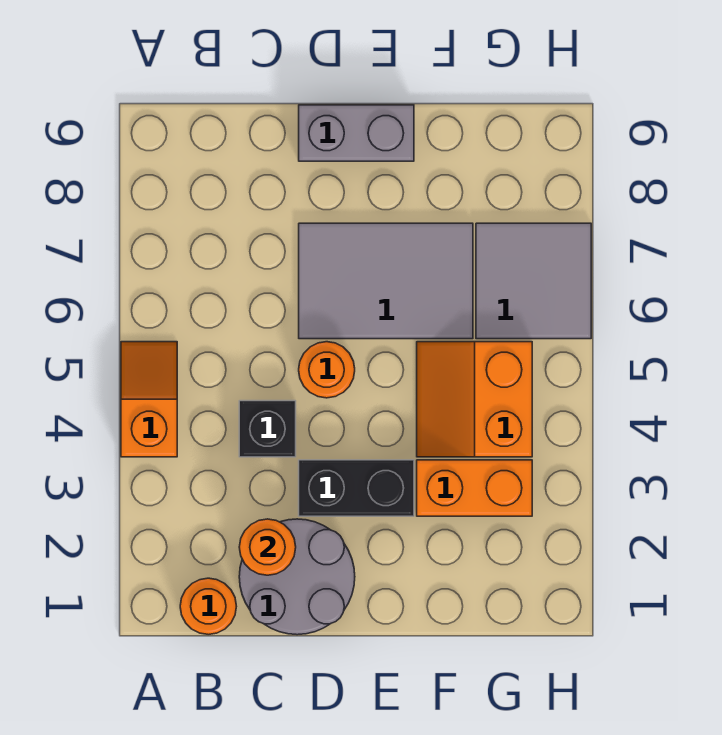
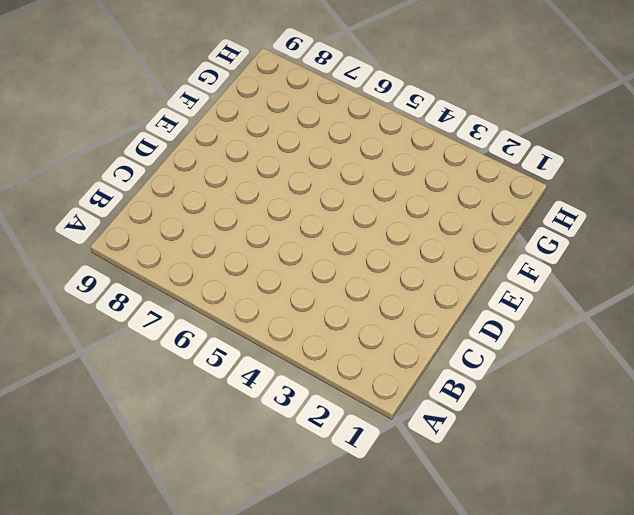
none -> orange slope A4:A5 level 1 top 4
none -> orange round brick B1 level 1
none -> grey round brick C1:D2 level 1

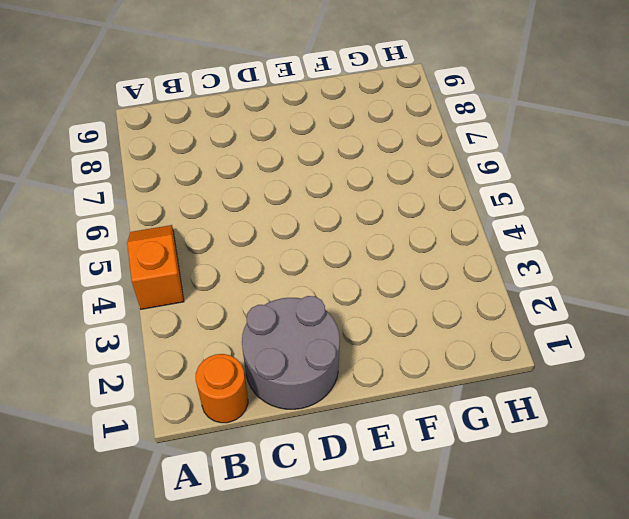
none -> black brick C4 level 1
none -> black brick D3:E3 level 1
none -> orange round brick D5 level 1

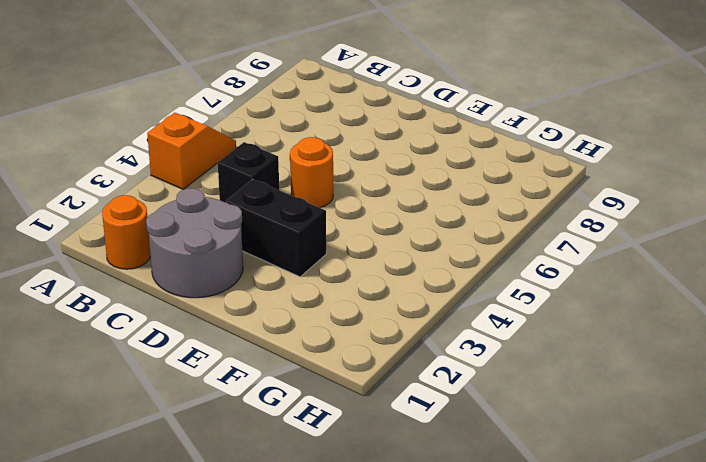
none -> grey tile D6:F7 level 1
none -> grey brick D9:E9 level 1
none -> orange brick F3:G3 level 1

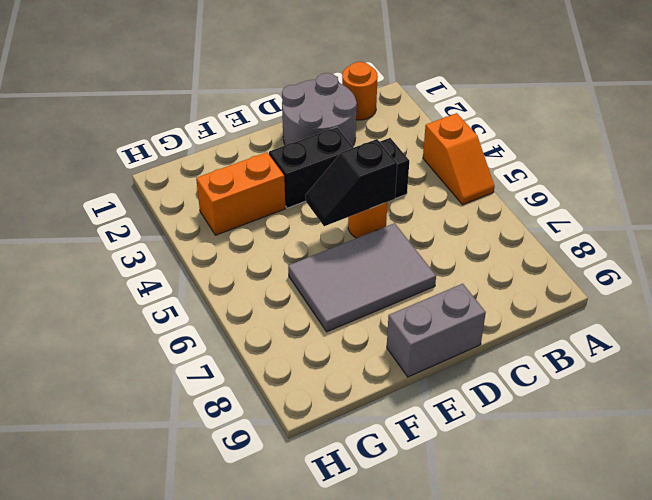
black slope D5:E5 level 2 top D -> none
none -> orange slope F4:G5 level 1 top G
none -> grey tile G6:H7 level 1
none -> orange round brick C2 level 2

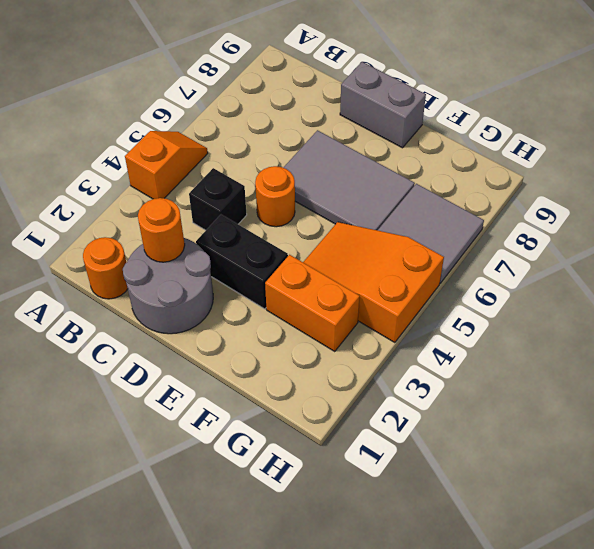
orange slope F4:H5 level 1 top H -> orange slope F4:G5 level 1 top G

